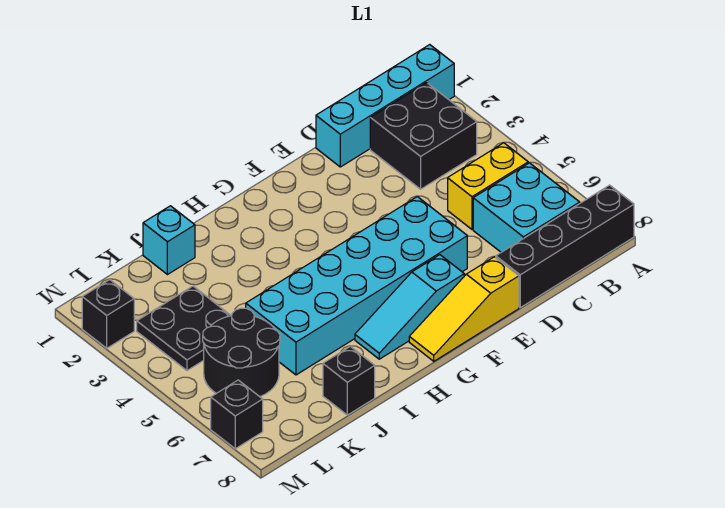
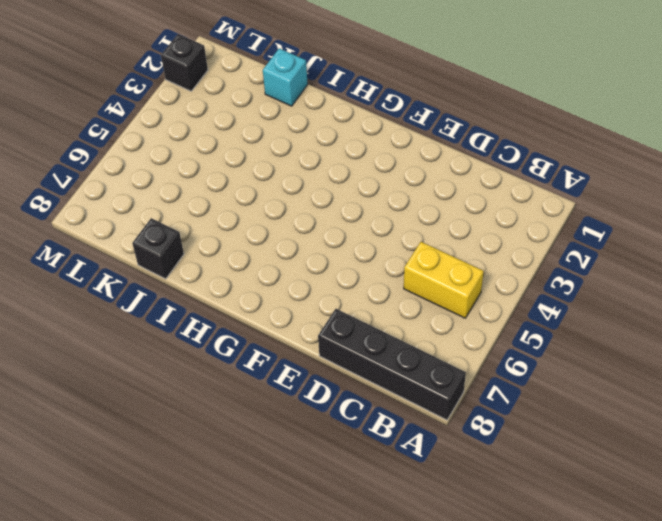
none -> cyan brick A1:D1 level 1
none -> black brick B2:C3 level 1
none -> cyan brick B6:C7 level 1

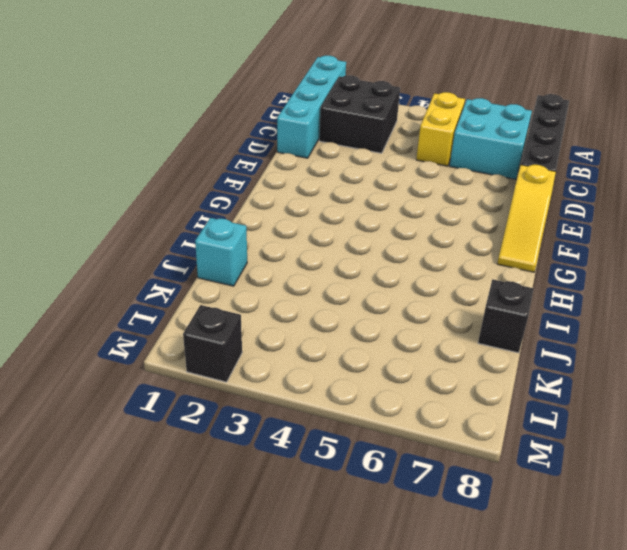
none -> cyan brick E5:J6 level 1
none -> cyan slope F7:H7 level 1 top F
none -> black plate K3:L4 level 1

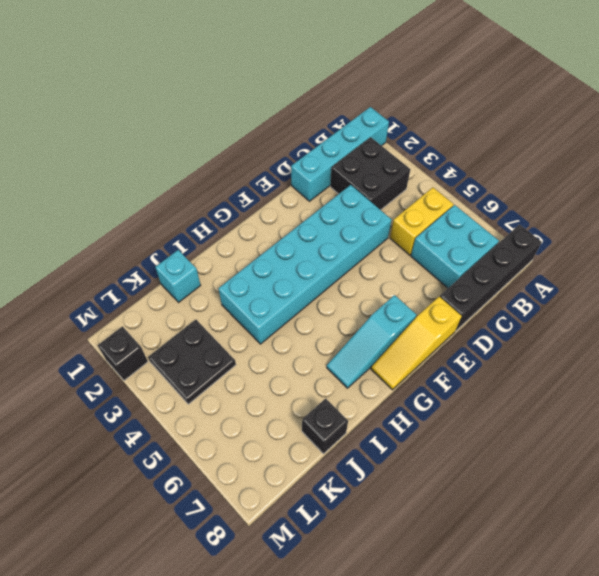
cyan brick D3:I4 level 1 -> cyan brick E5:J6 level 1
none -> black round brick K5:L6 level 1
none -> black brick M7 level 1

